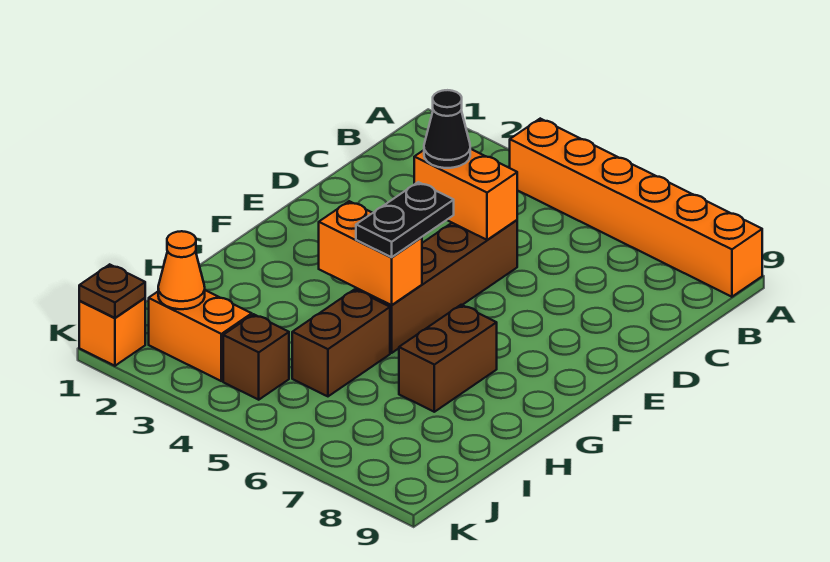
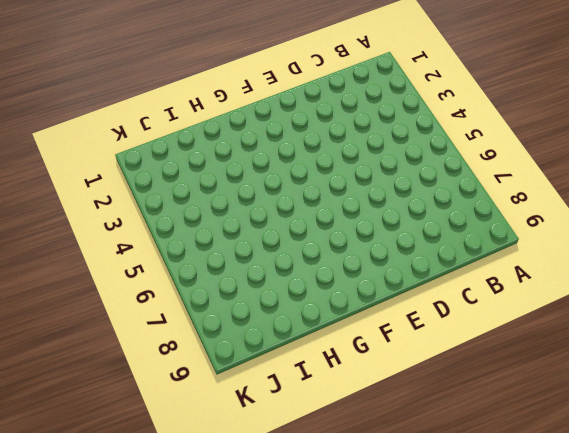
none -> orange brick A4:A9 level 1
none -> brown brick D5:G5 level 1
none -> brown brick G7:H7 level 1

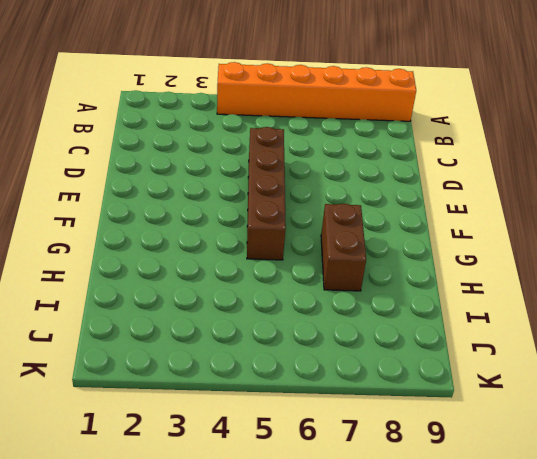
none -> brown brick H5:I5 level 1
none -> orange brick J2:J3 level 1
none -> brown brick J4 level 1

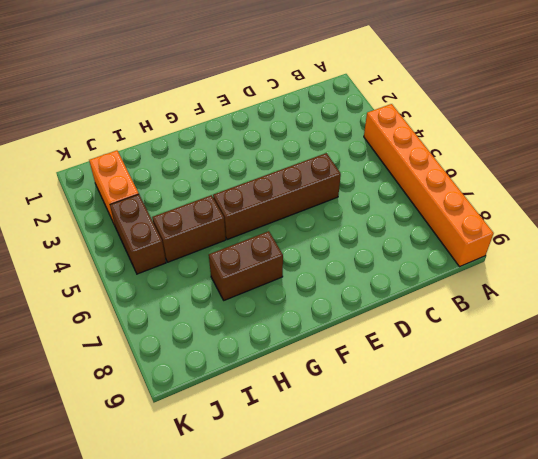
brown brick J4:J5 level 1 -> brown brick J4 level 1
none -> orange brick K1 level 1
none -> orange brick D4:D5 level 2
none -> orange brick G4:G5 level 2

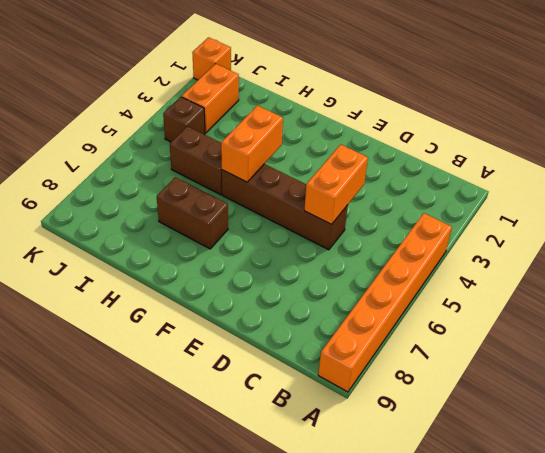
none -> orange cone J2 level 2
none -> brown plate K1 level 2
none -> black cone D4 level 3

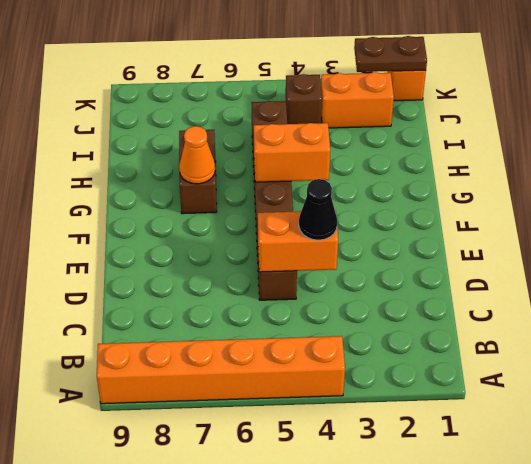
orange cone G7 level 2 -> orange cone J2 level 2
brown plate K1:K2 level 2 -> brown plate K1 level 2
none -> black plate F5:G5 level 3

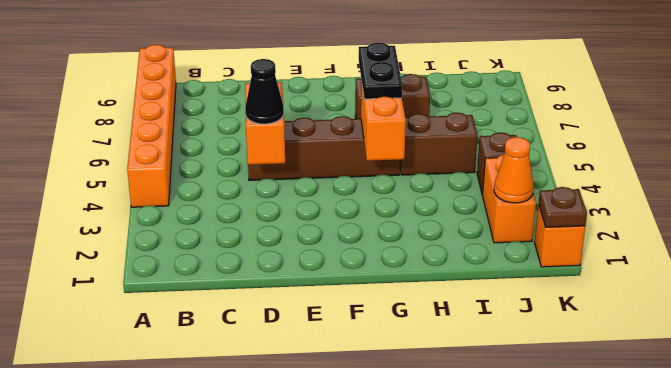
black plate G5:G6 level 3 -> black plate F5:G5 level 3

